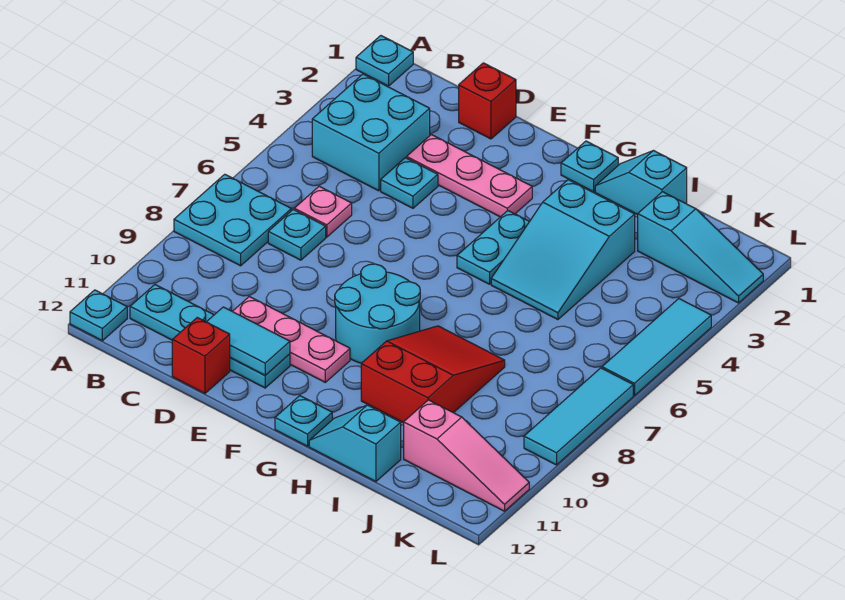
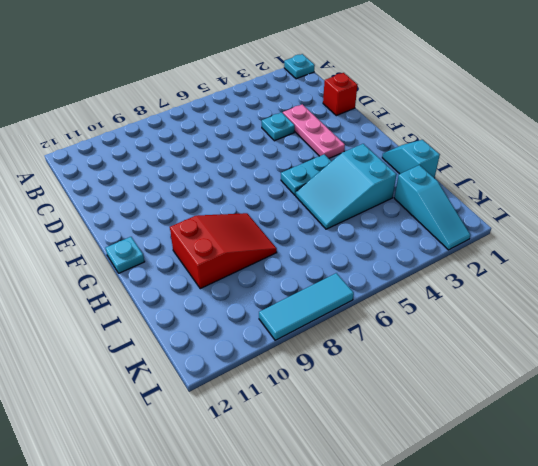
none -> cyan plate A7:B8 level 1
none -> cyan plate A12 level 1
none -> cyan brick B3:C4 level 1

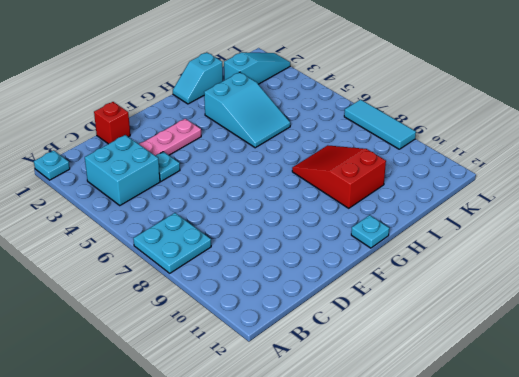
none -> cyan plate A12 level 1
none -> cyan plate B11:E11 level 1
none -> pink plate C6 level 1

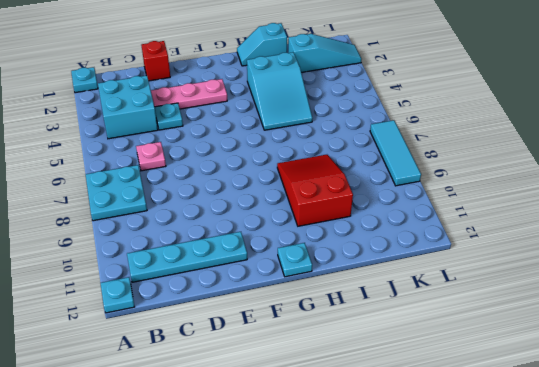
none -> cyan plate C7 level 1
none -> pink plate D10:F10 level 1
none -> red brick D12 level 1

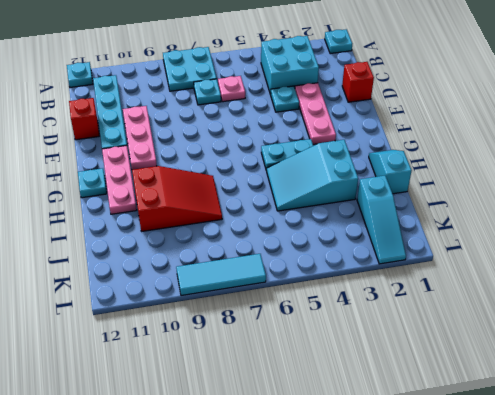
pink plate F11:H11 level 1 -> none
none -> cyan round brick F8:G9 level 1
none -> cyan plate G1 level 1
none -> cyan slope H12:I12 level 1 top I

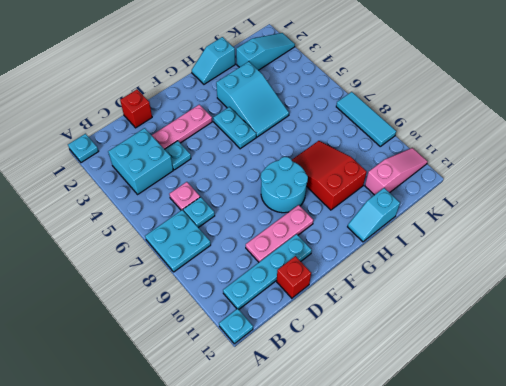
none -> cyan plate G1 level 1
none -> cyan plate G12 level 1
none -> cyan tile L4:L6 level 1

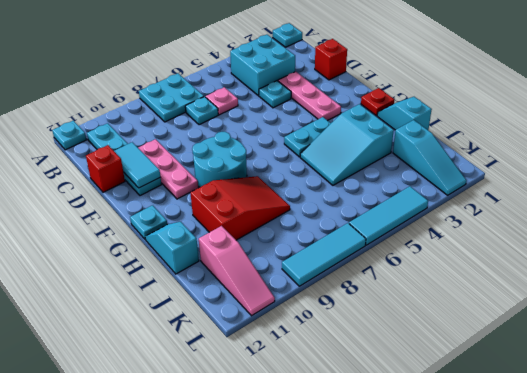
red plate G1 level 1 -> cyan plate G1 level 1

